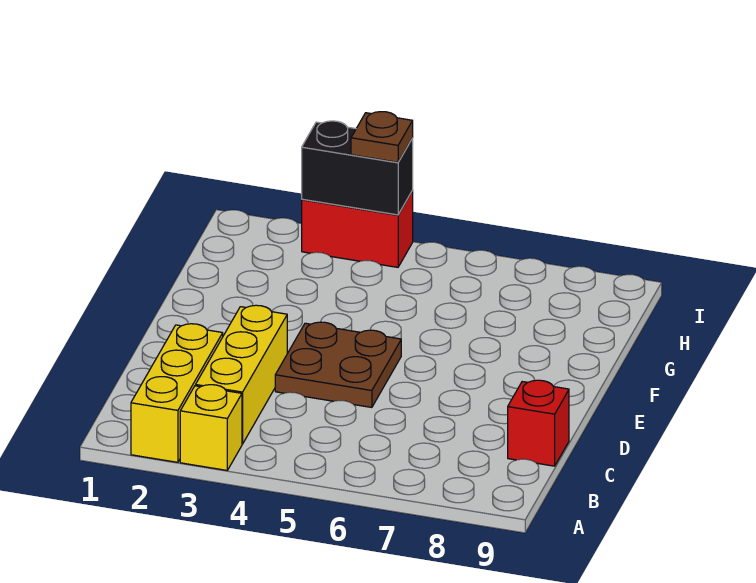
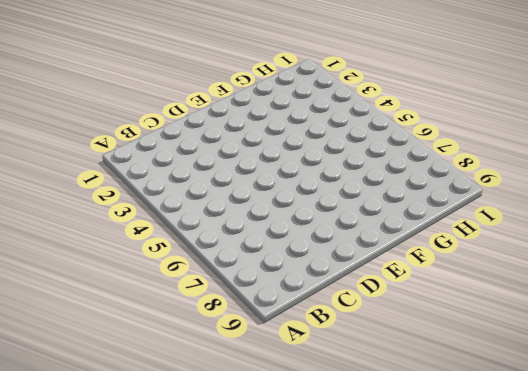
none -> yellow brick A2:C2 level 1
none -> yellow brick A3 level 1

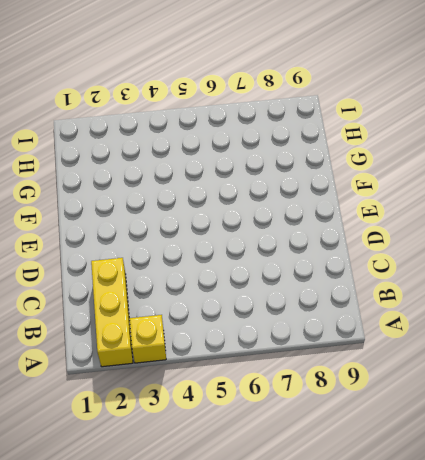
none -> yellow brick B3:D3 level 1
none -> red brick C9 level 1

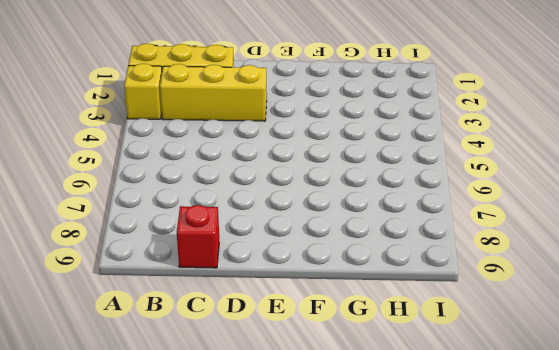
none -> brown plate D4:E5 level 1
none -> red brick I3:I4 level 1

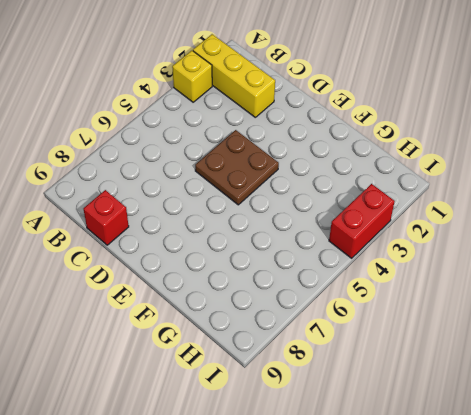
none -> yellow brick B3:D3 level 1
none -> black brick I3:I4 level 2

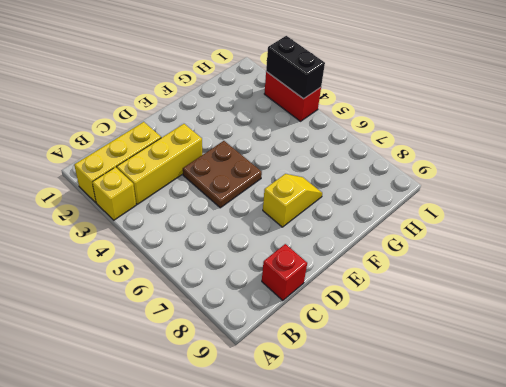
yellow slope E7:F7 level 1 top E -> none
none -> brown plate I4 level 3

